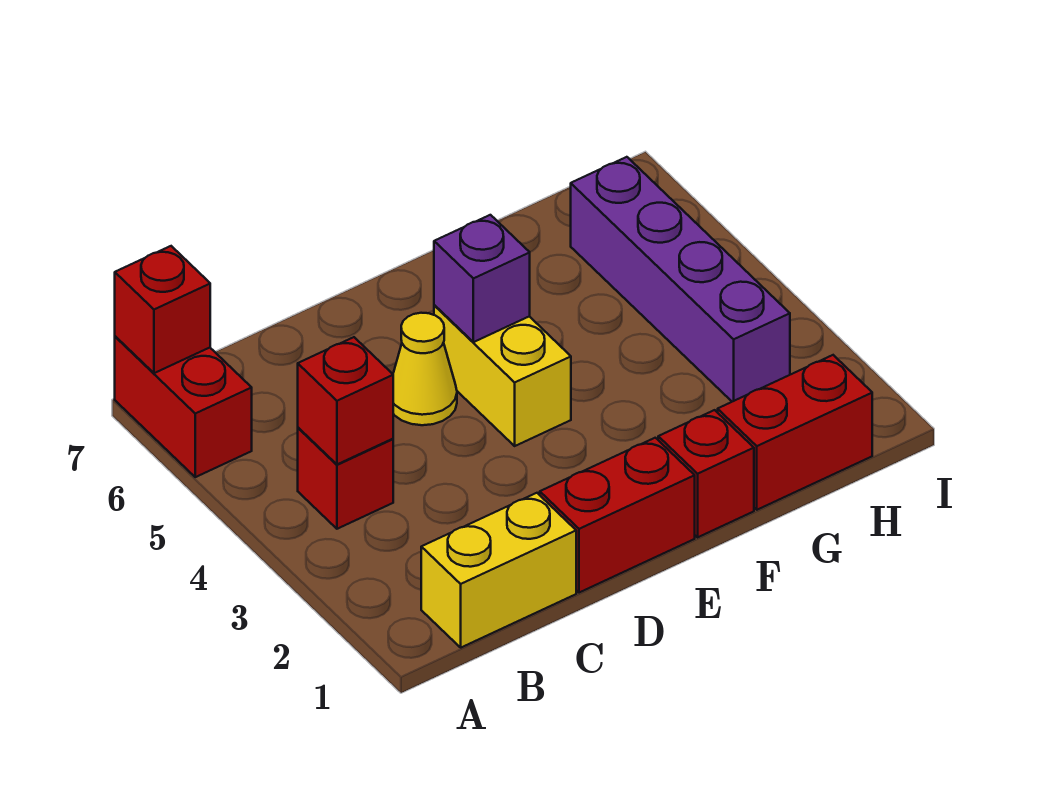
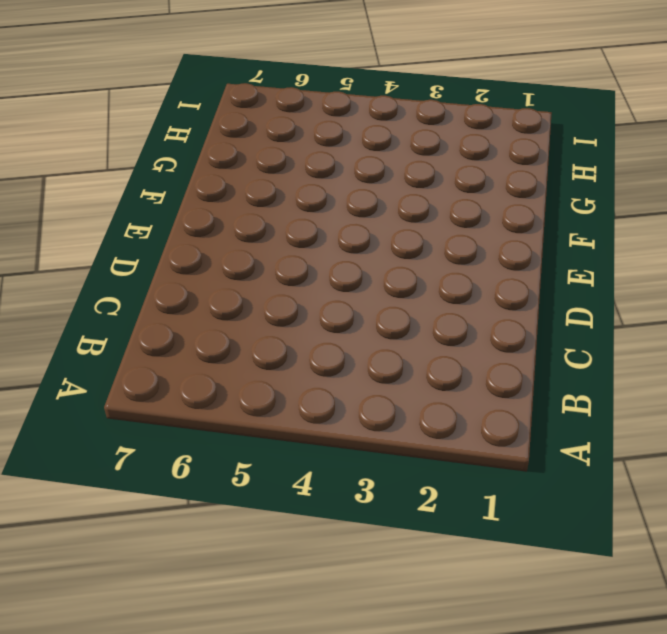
none -> red brick A6:A7 level 1
none -> yellow brick B1:C1 level 1
none -> red brick B4 level 1

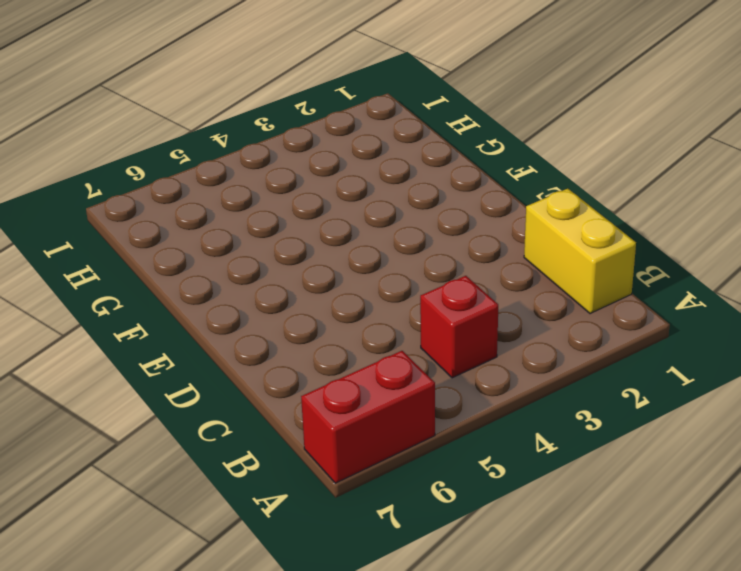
none -> red brick D1:E1 level 1
none -> yellow cone D5 level 1
none -> yellow brick E4:E5 level 1

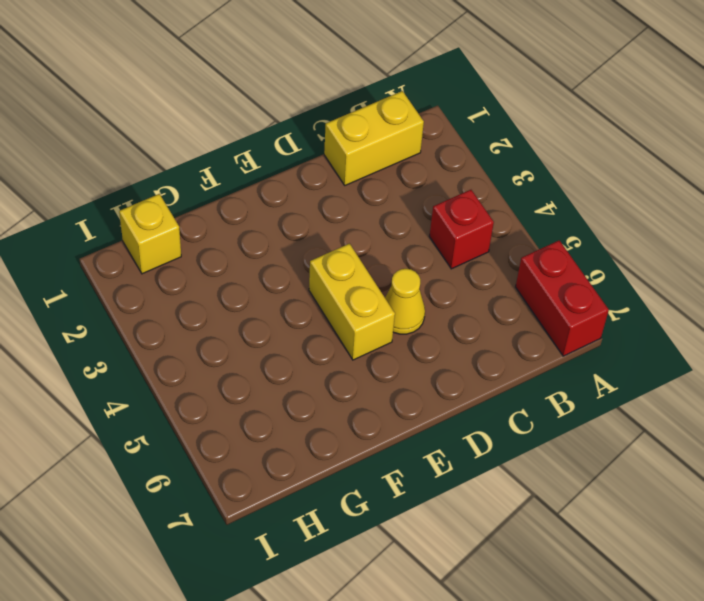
yellow brick H1 level 1 -> red brick G1:H1 level 1
none -> red brick D1:E1 level 1
none -> red brick F1 level 1
none -> purple brick H3:H6 level 1

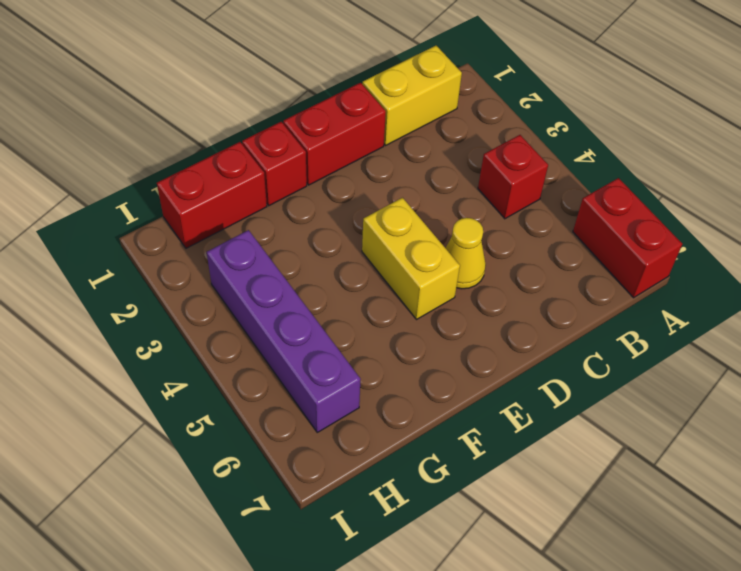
none -> red brick A7 level 2
none -> red brick B4 level 2
none -> purple brick E5 level 2

